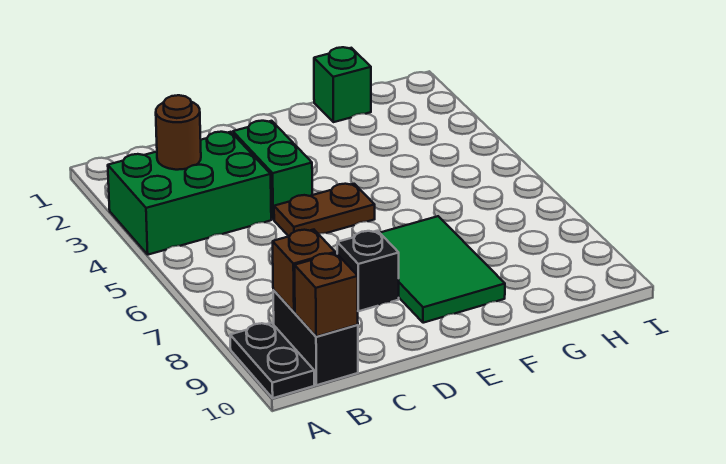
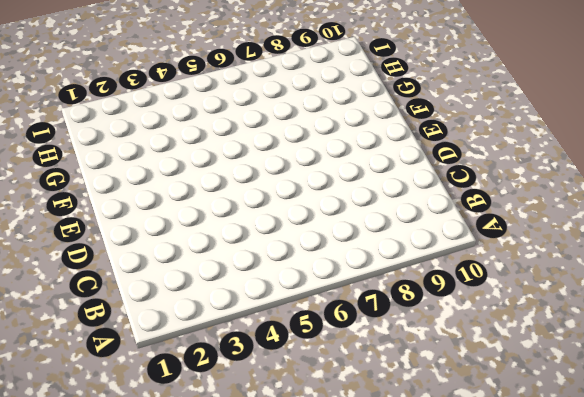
none -> green brick A3:C4 level 1
none -> black plate A9:A10 level 1

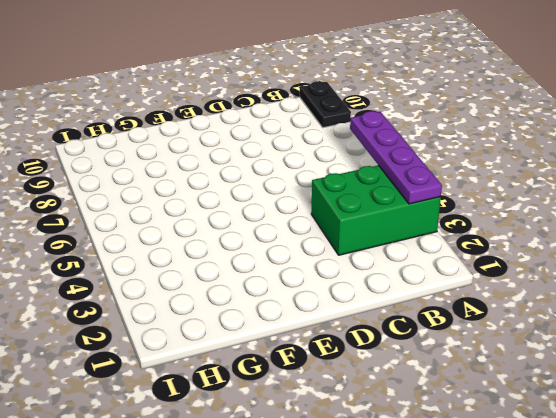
purple plate A3:A6 level 2 -> none
none -> black brick B9:B10 level 1
none -> green brick D3:D4 level 1

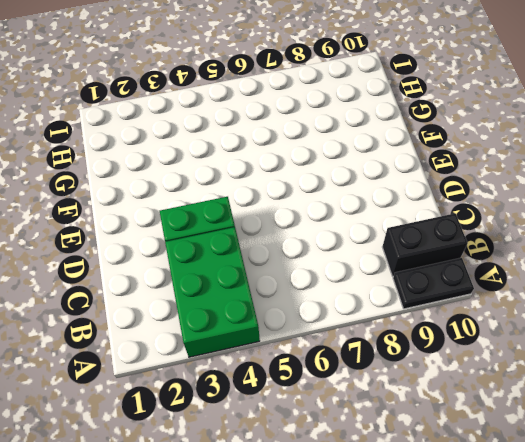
none -> brown plate D5:E5 level 1
none -> black brick D8 level 1

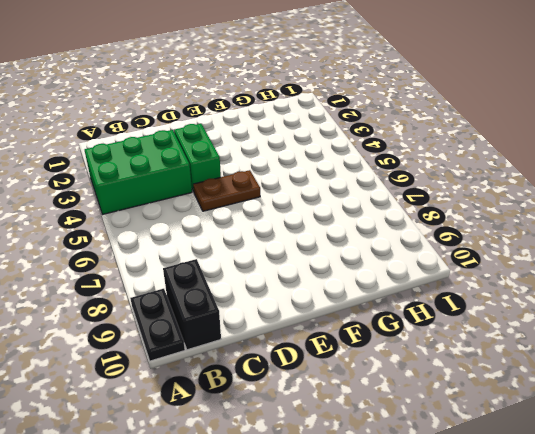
none -> black brick D8 level 1
none -> green tile E7:F9 level 1

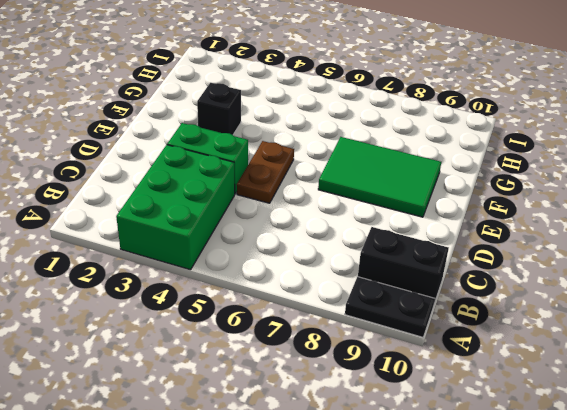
black brick F3 level 1 -> black brick D8 level 1
none -> green brick G1 level 1
none -> brown round brick B3 level 2

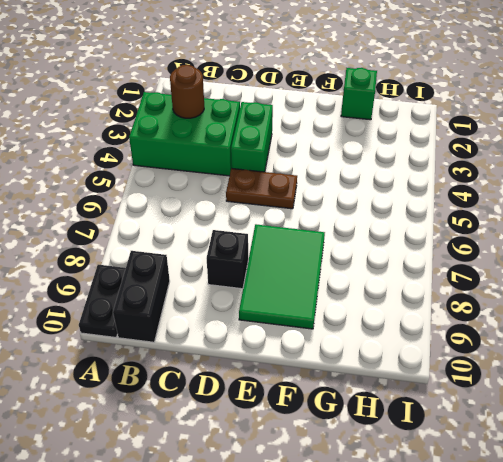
none -> brown brick B9 level 2
none -> brown brick B10 level 2

